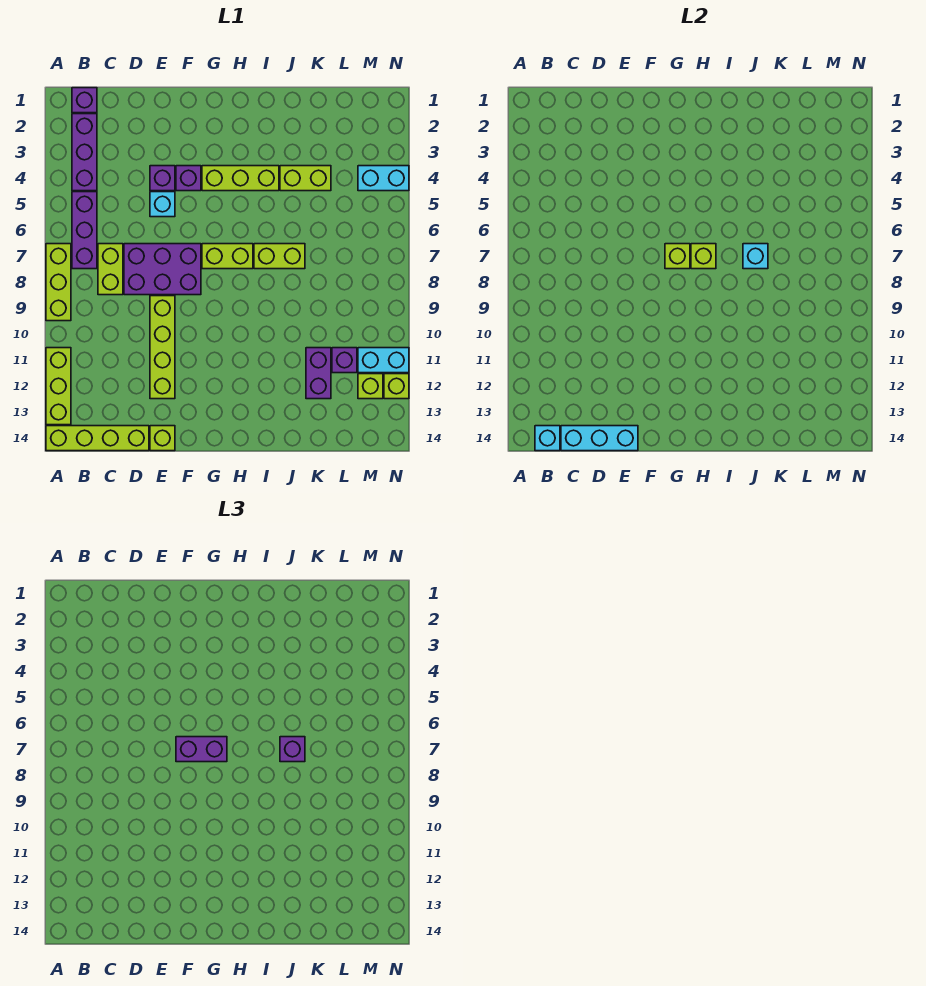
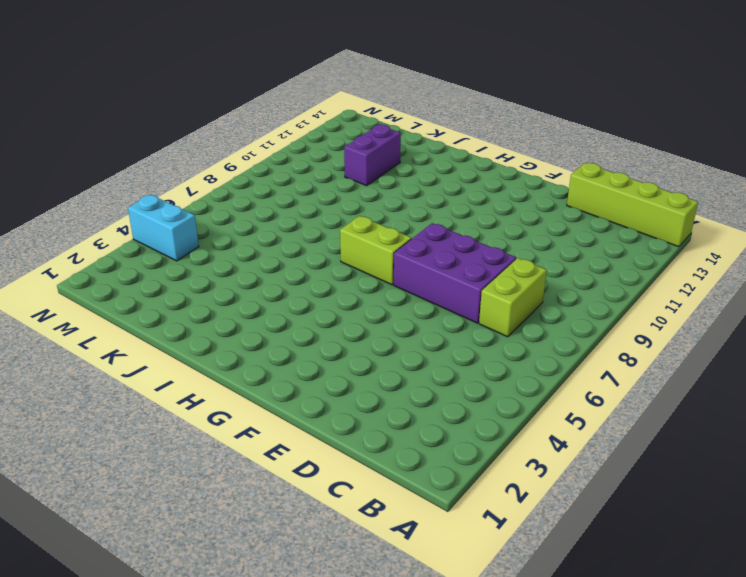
none -> lime brick A7:A9 level 1
none -> lime brick A11:A13 level 1
none -> purple brick B1 level 1
none -> purple brick B2:B4 level 1

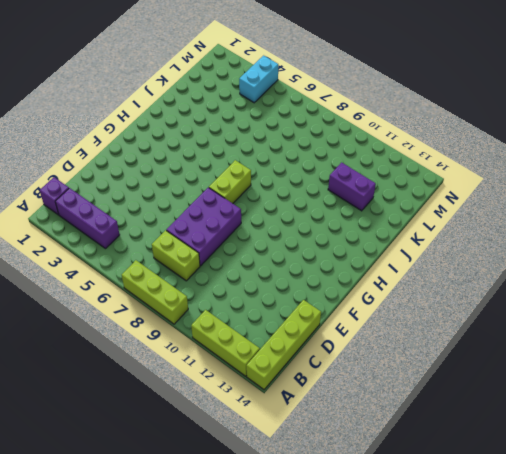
none -> purple brick B5:B7 level 1
none -> purple brick E4 level 1
none -> cyan brick E5 level 1
none -> lime brick E9:E12 level 1

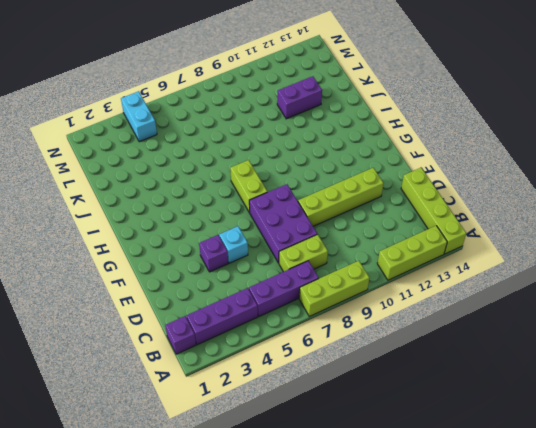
none -> lime brick E14 level 1
none -> purple brick F4 level 1
none -> lime brick G4:I4 level 1
none -> lime brick I7:J7 level 1

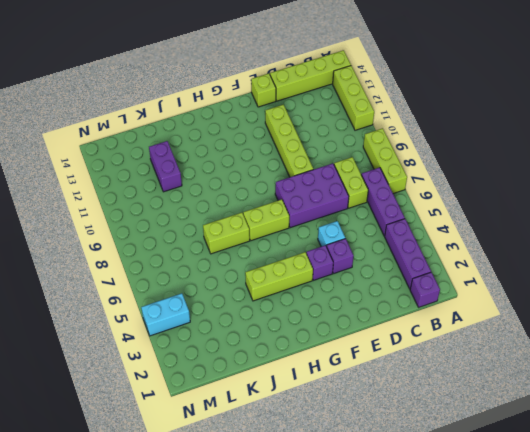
none -> lime brick J4:K4 level 1
none -> purple brick L11 level 1
none -> cyan brick M11:N11 level 1
none -> lime brick M12 level 1

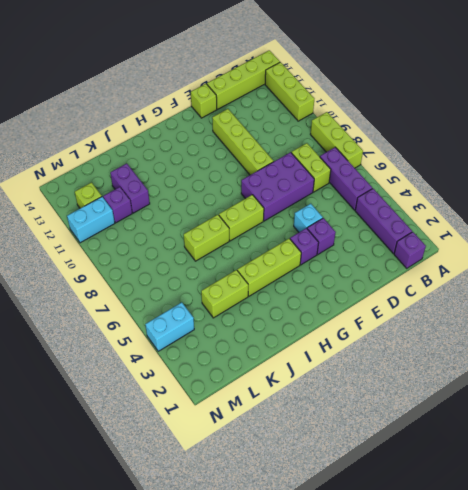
none -> lime brick N12 level 1
none -> cyan brick B14 level 2
none -> cyan brick C14:E14 level 2
none -> lime brick G7 level 2

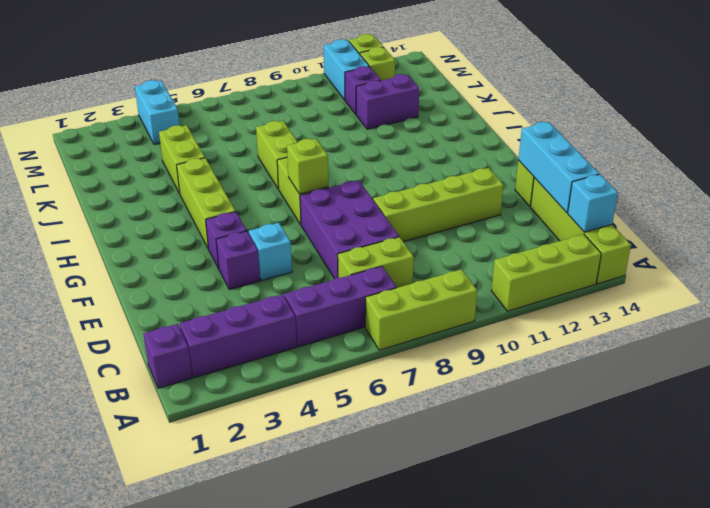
none -> lime brick H7 level 2
none -> cyan brick J7 level 2
none -> purple brick F7:G7 level 3
none -> purple brick J7 level 3

